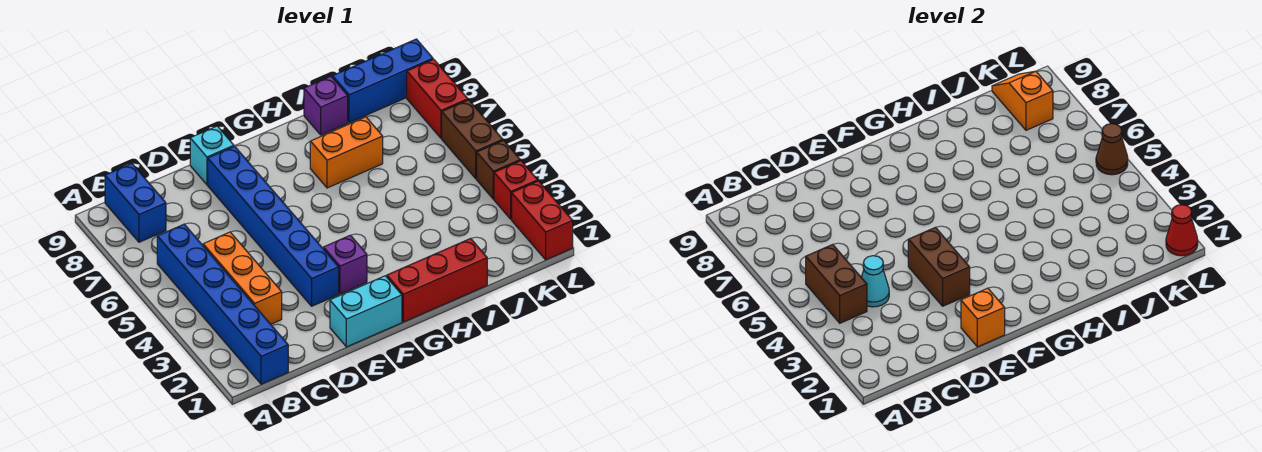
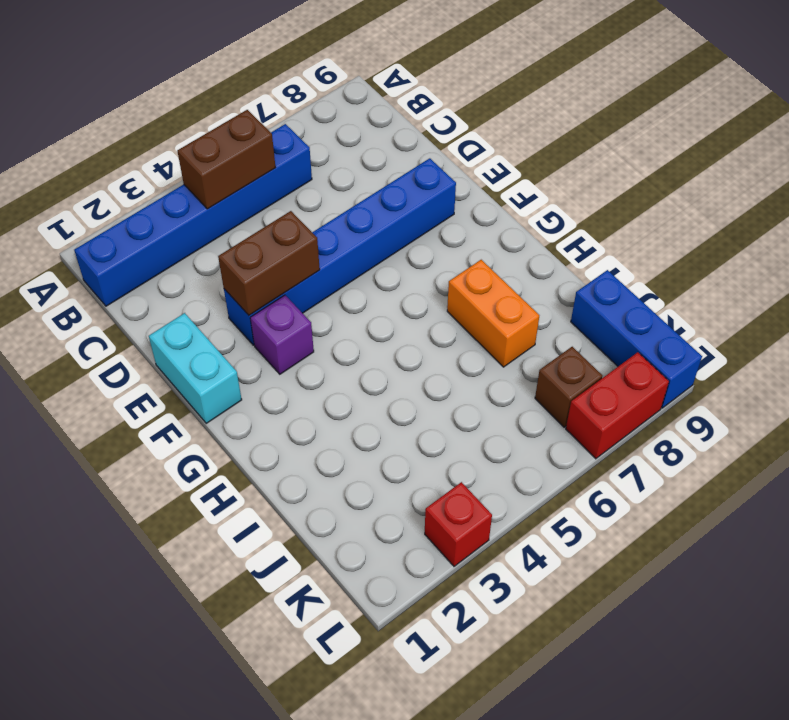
brown brick K7 level 1 -> brown brick L4 level 1
none -> blue brick B8:B9 level 1
none -> orange brick C3:C5 level 1
none -> cyan brick E9 level 1

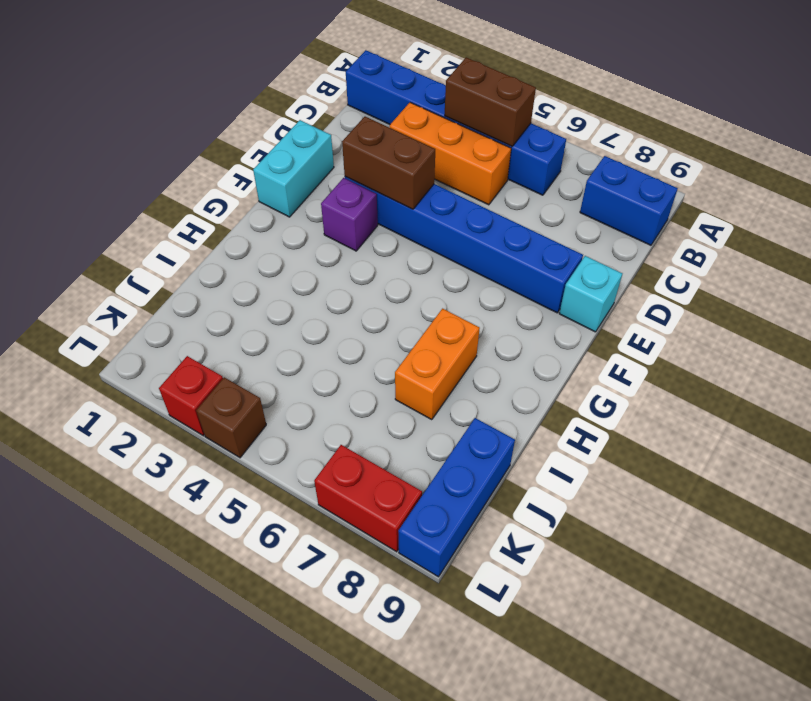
none -> red brick G1:I1 level 1
none -> purple brick I9 level 1
none -> red brick L1:L2 level 1

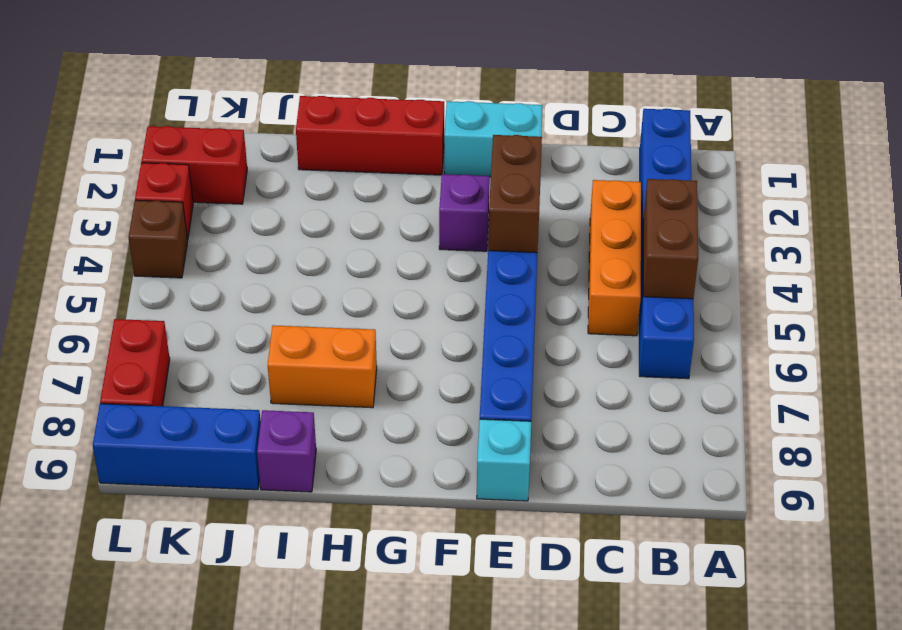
red brick K2:L2 level 1 -> red brick L1:L2 level 1
none -> blue brick B8:B9 level 1
none -> brown brick L5:L6 level 1
none -> cyan cone C4 level 2

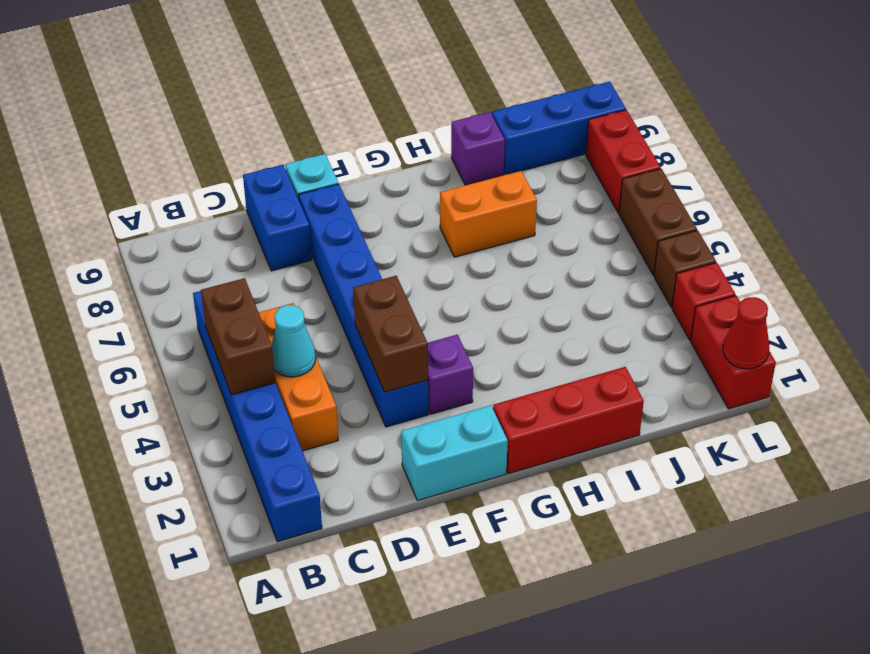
blue brick D8:D9 level 1 -> blue brick B8:B9 level 1
none -> orange brick E1 level 2
none -> orange slope K8:K9 level 2 top 8
none -> brown cone L5 level 2

